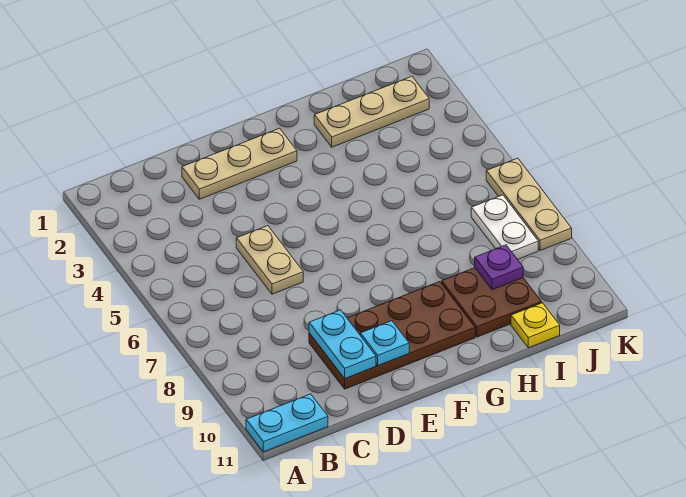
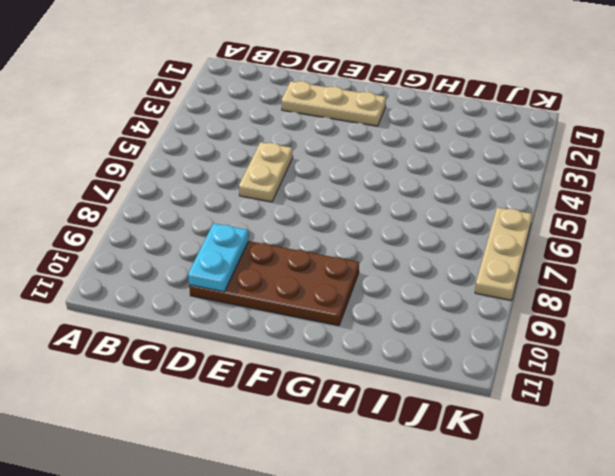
none -> cyan plate A11:B11 level 1
none -> tan plate H2:J2 level 1
none -> brown plate H9:I10 level 1

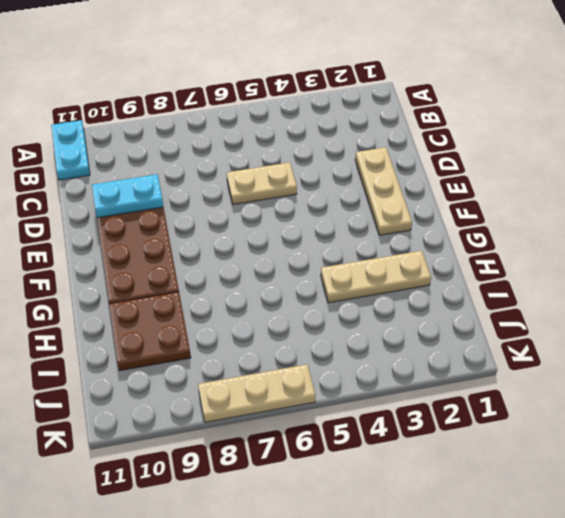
tan plate H2:H4 level 1 -> tan plate H2:J2 level 1
none -> yellow plate I11 level 1
none -> white plate J7:J8 level 1
none -> cyan plate E10 level 2

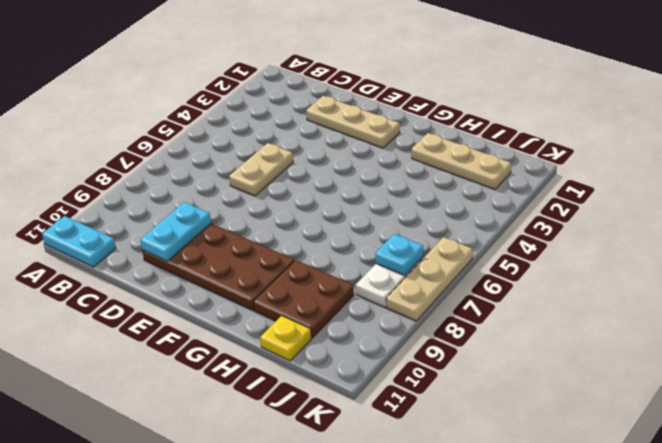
cyan plate J7 level 2 -> cyan plate E10 level 2
none -> purple plate I9 level 2

